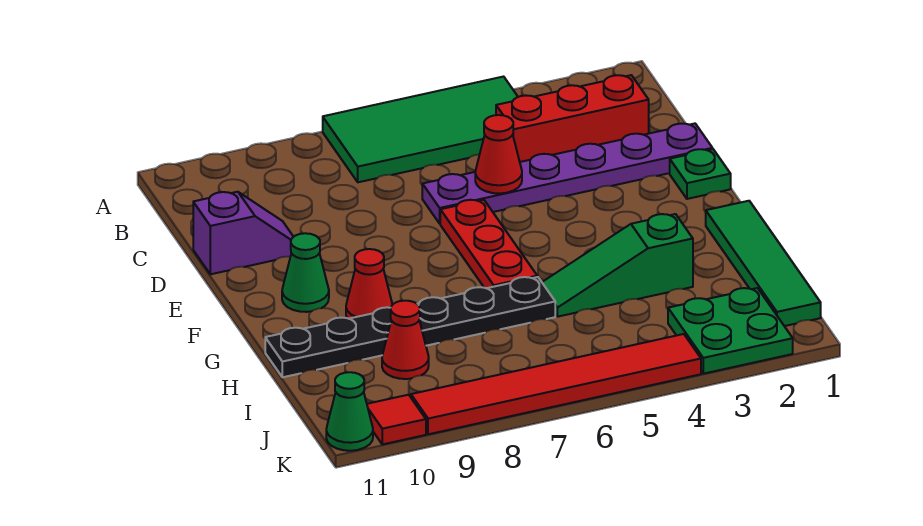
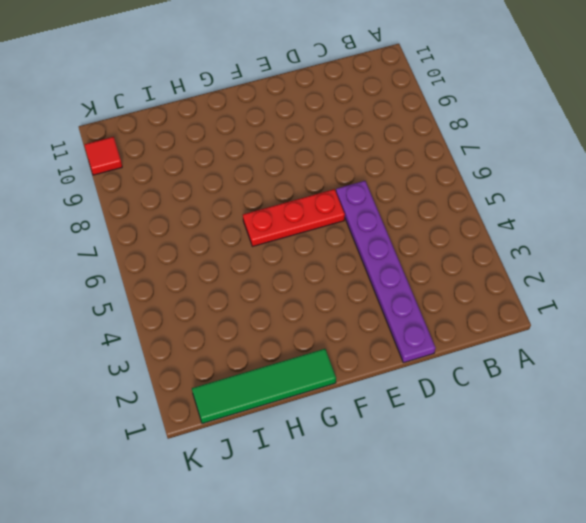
none -> green tile A4:B7 level 1
none -> red brick C2:C4 level 1
none -> purple slope D10:D11 level 1 top 11

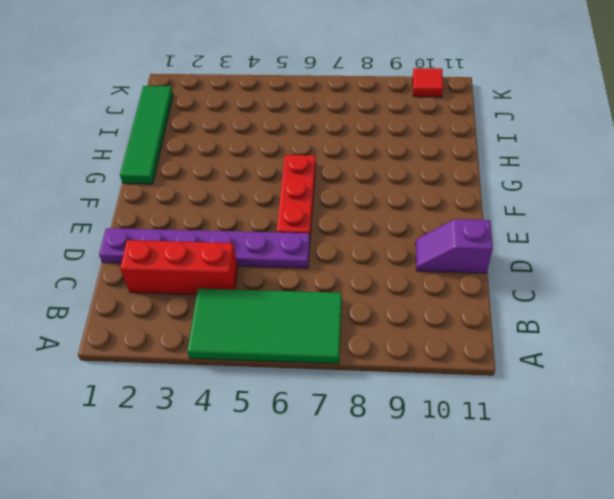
none -> green plate E1 level 1
none -> green cone F10 level 1
none -> red cone G9 level 1

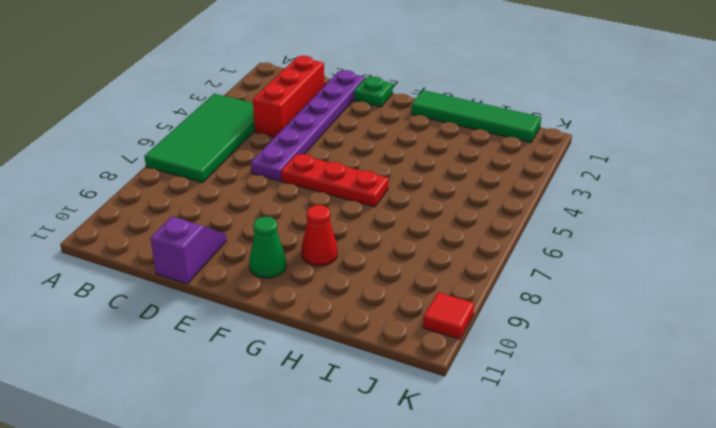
none -> green slope H3:H5 level 1 top 3
none -> black plate H6:H11 level 1
none -> red cone I9 level 1

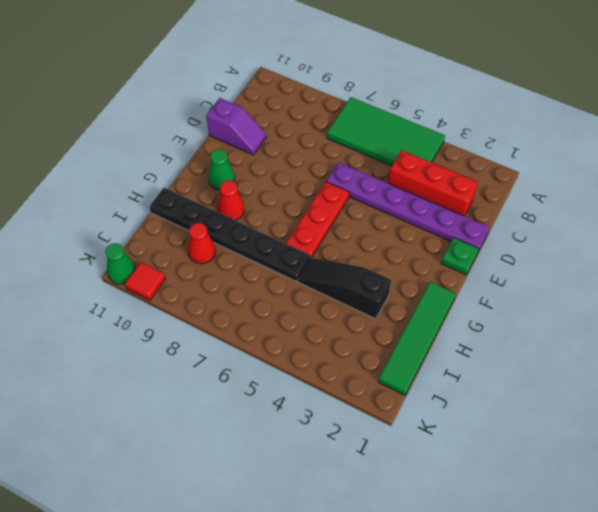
black slope H3:H5 level 1 top 3 -> green slope H3:H5 level 1 top 3
none -> green plate J2:K3 level 1
none -> red tile K4:K9 level 1
none -> red cone D5 level 2

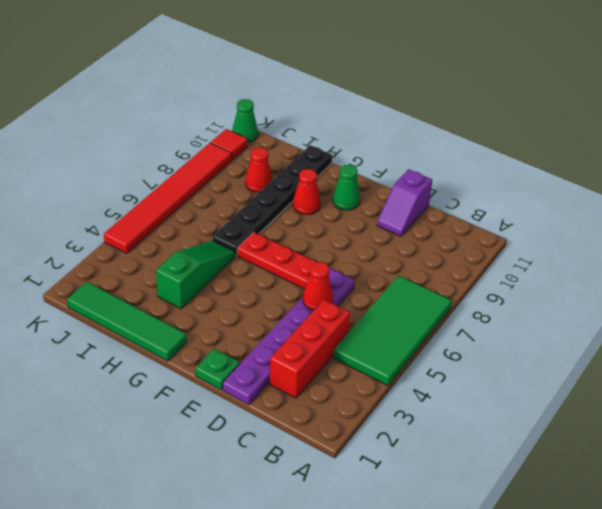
none -> green plate J2:K3 level 1

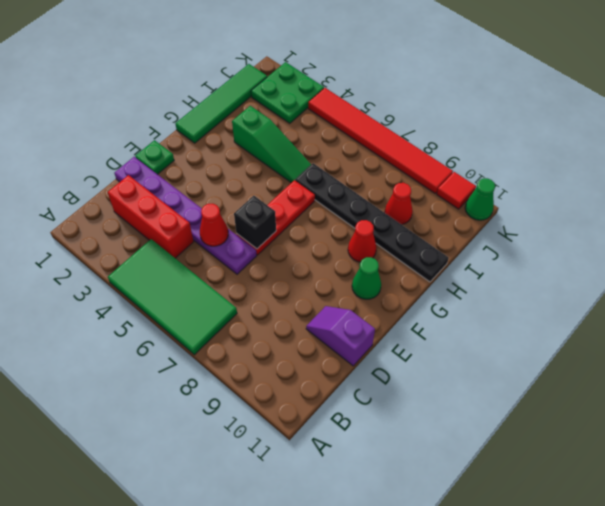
black brick E6 level 2 -> none

